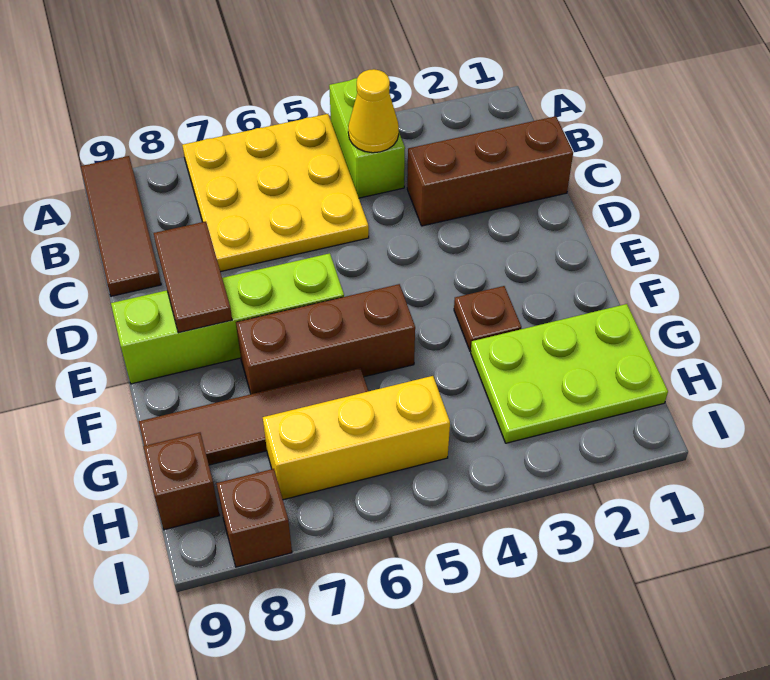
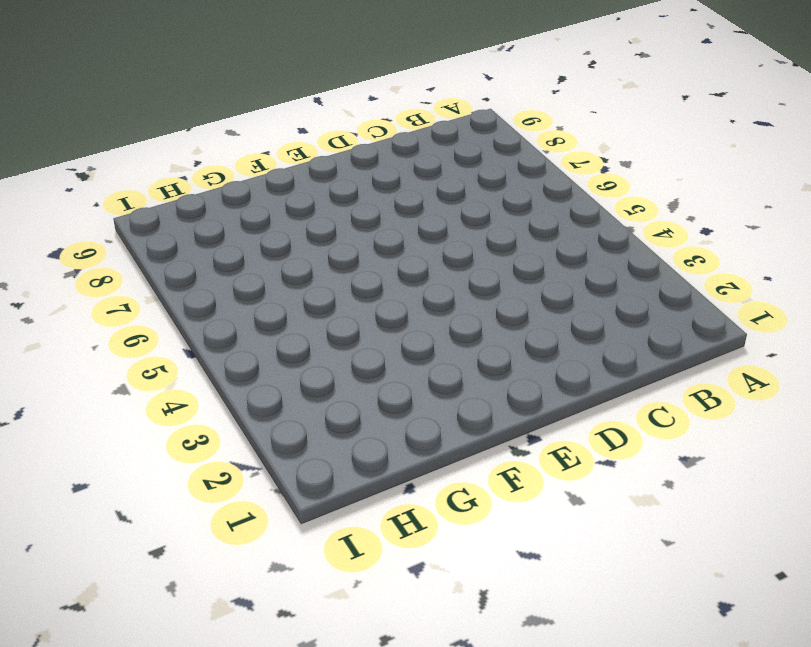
none -> lime brick A4:B4 level 1
none -> yellow plate A5:C7 level 1
none -> brown tile A9:C9 level 1

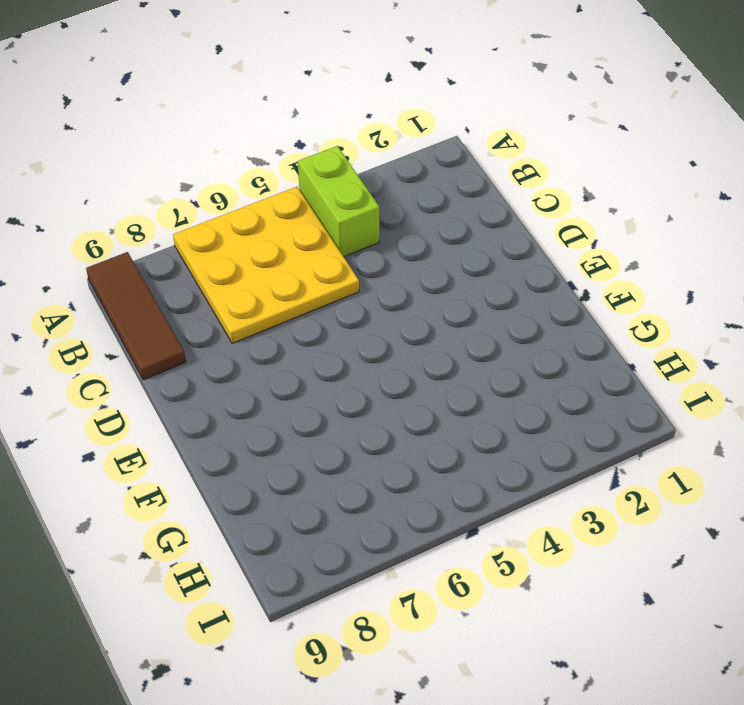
none -> brown brick C1:C3 level 1
none -> lime brick E6:E9 level 1
none -> brown plate F3 level 1

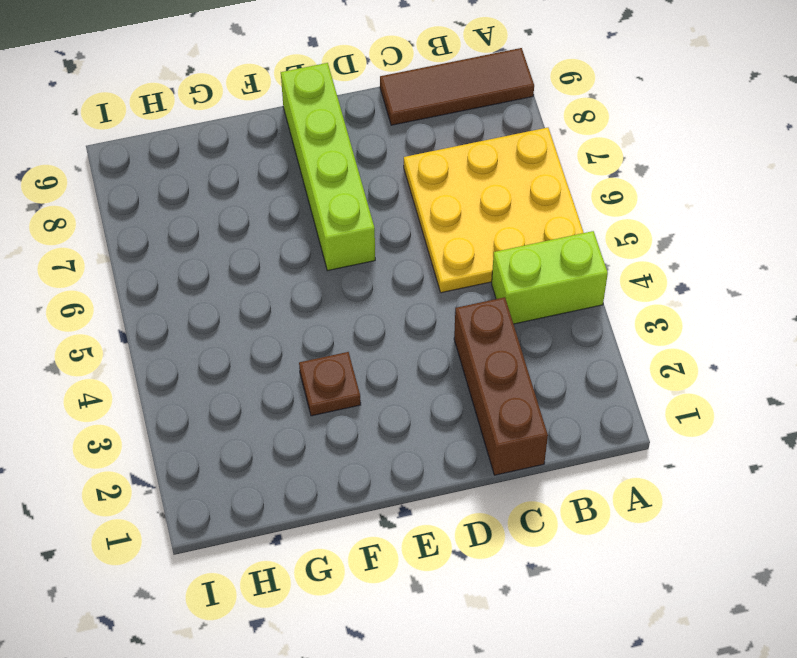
none -> brown brick F5:F7 level 1
none -> lime plate G1:H3 level 1
none -> brown tile G6:G9 level 1

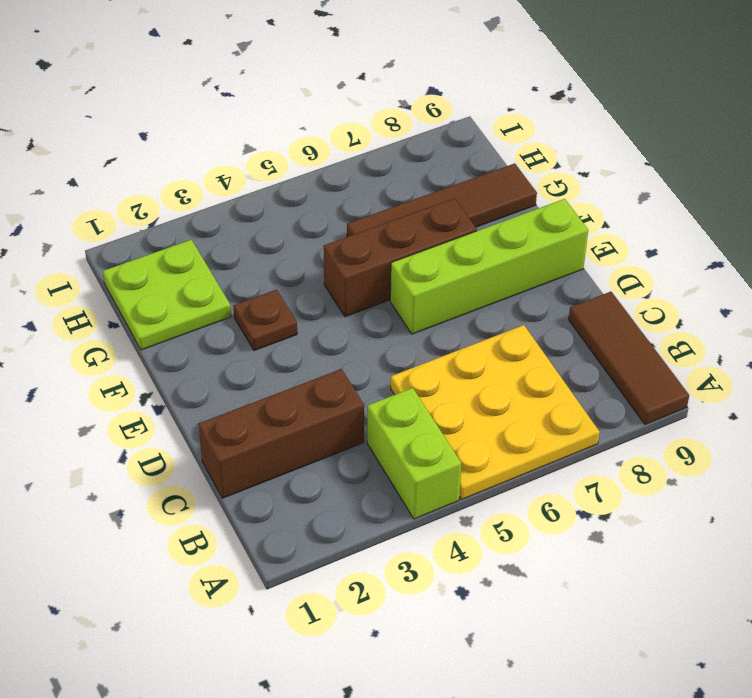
lime plate G1:H2 level 1 -> lime plate G1:H3 level 1
none -> yellow brick H5:H7 level 1
none -> brown brick H9 level 1
none -> brown brick I8 level 1

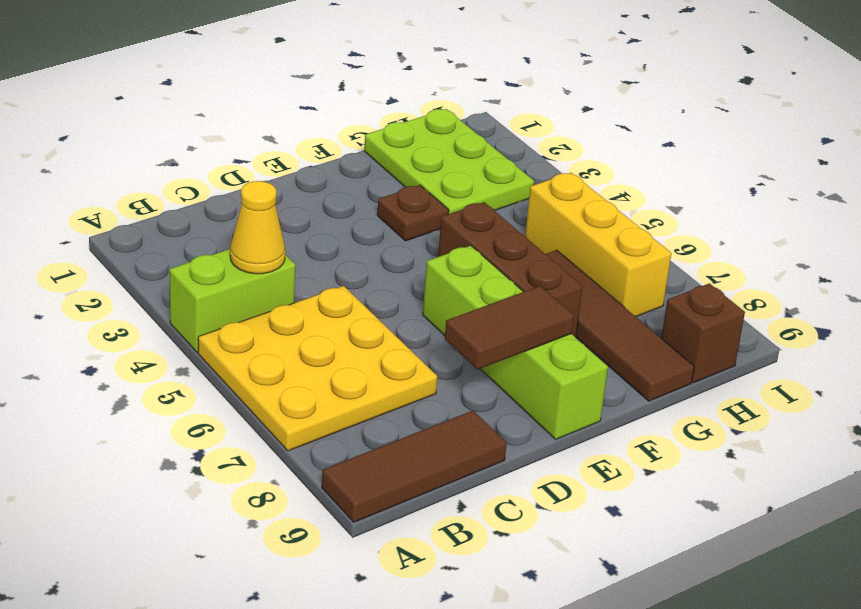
none -> brown brick C1:C3 level 1
none -> brown brick I8 level 1

